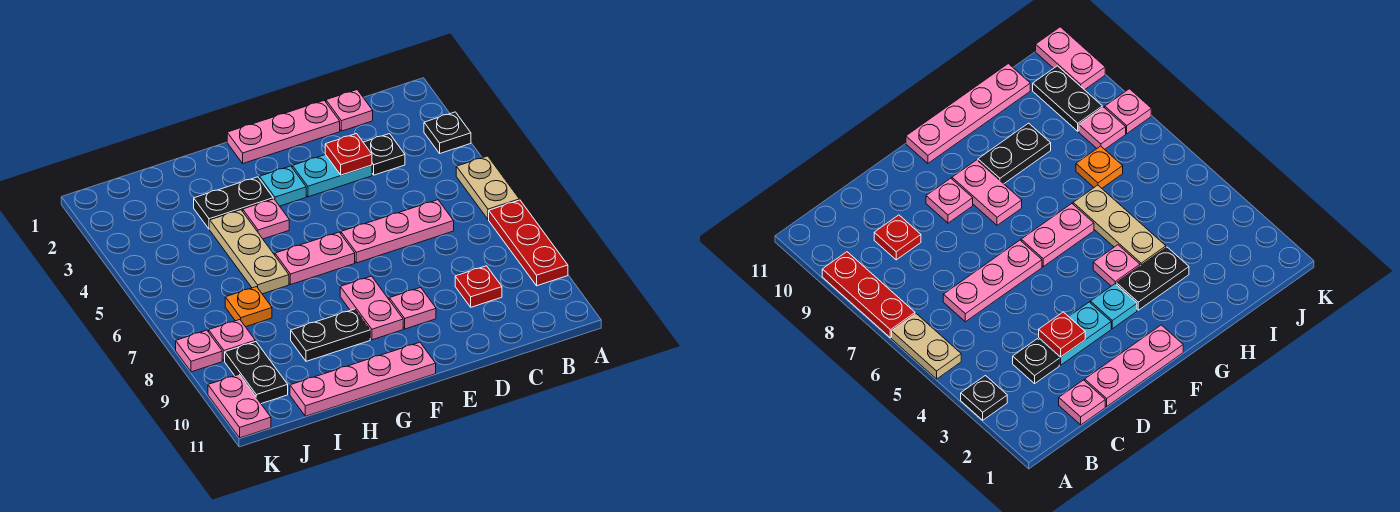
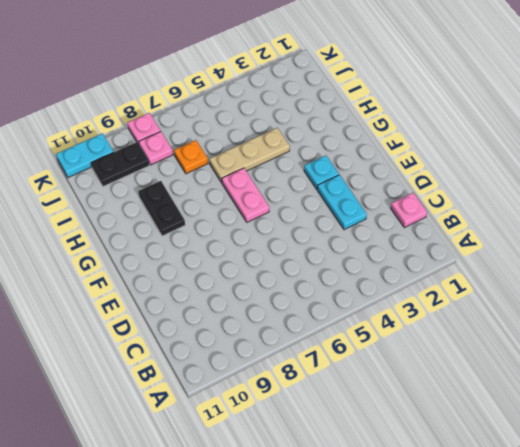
cyan plate K10:K11 level 1 -> pink plate K10:K11 level 1
none -> black plate A3 level 1
none -> tan plate A5:A6 level 1
none -> red plate A7:A9 level 1

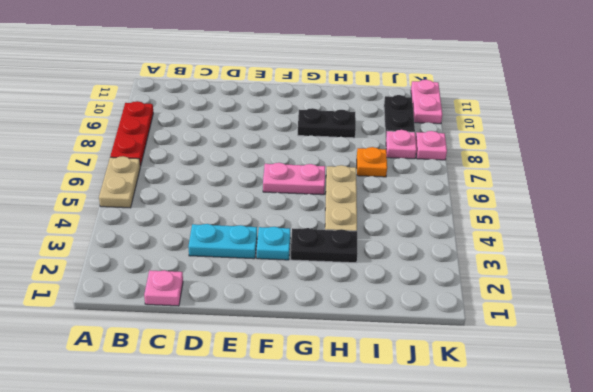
none -> black plate A3 level 1
none -> black plate C3 level 1
none -> pink plate C6:E6 level 1

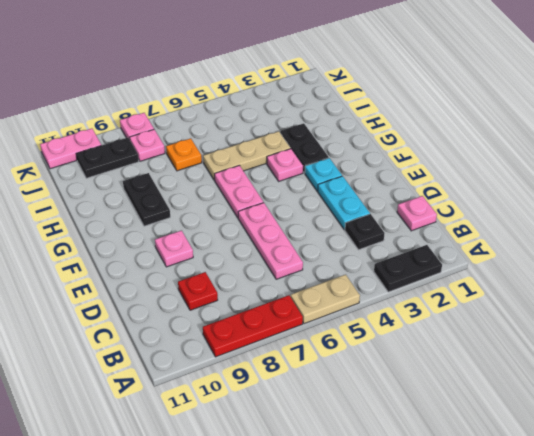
black plate A2:A3 level 1 -> black plate A3 level 1
none -> pink plate D1:F1 level 1
none -> pink plate F8:F9 level 1
none -> pink plate F11:I11 level 1

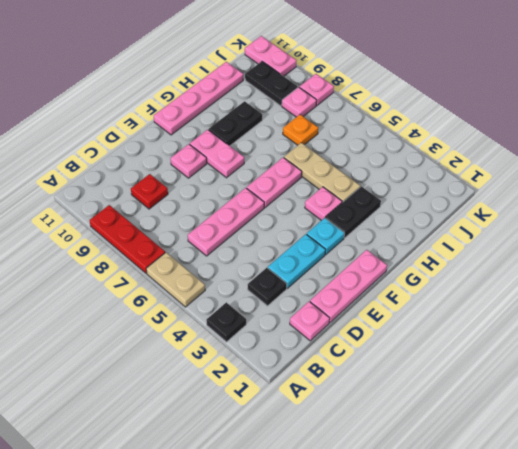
none -> red plate D3 level 2

